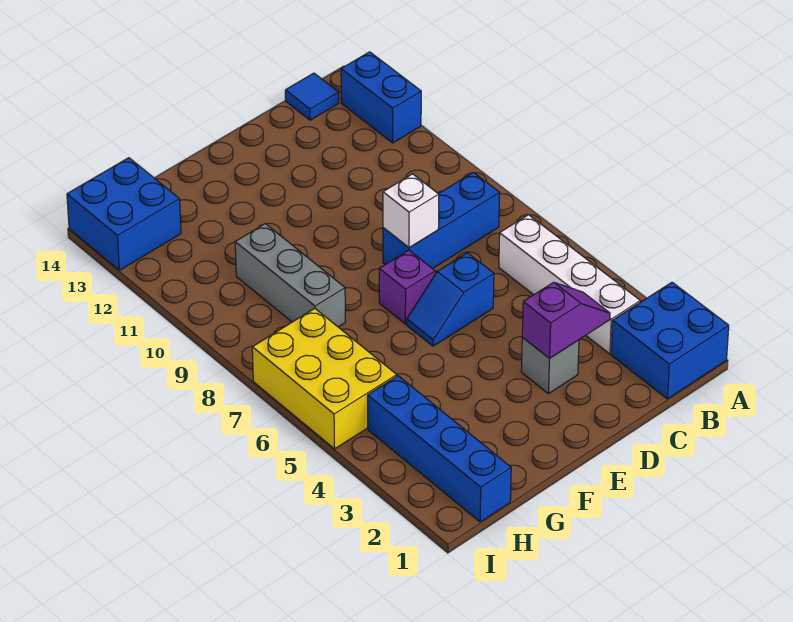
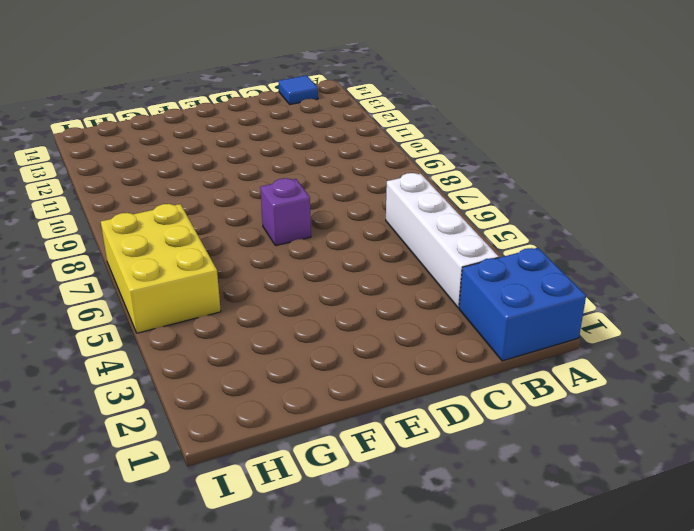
none -> blue brick A12:A13 level 1
none -> blue brick B8:D8 level 1
none -> grey brick D3 level 1

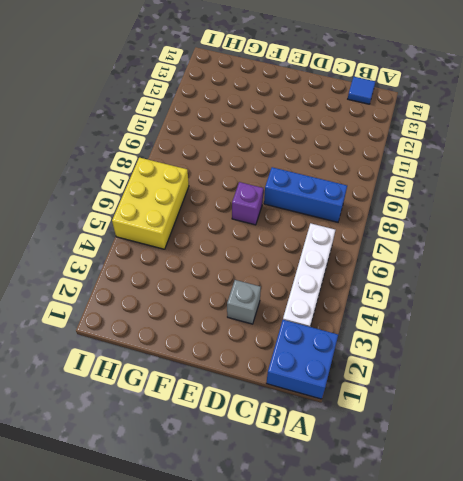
none -> blue brick A12:A13 level 1
none -> blue slope D6:E6 level 1 top D
none -> grey brick G8:G10 level 1

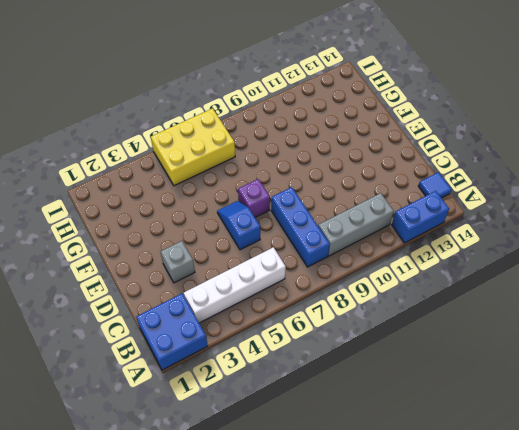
grey brick B9:B11 level 1 -> grey brick G8:G10 level 1
none -> blue brick H1:H4 level 1
none -> blue brick H13:I14 level 1
none -> purple slope C3:D3 level 2 top D

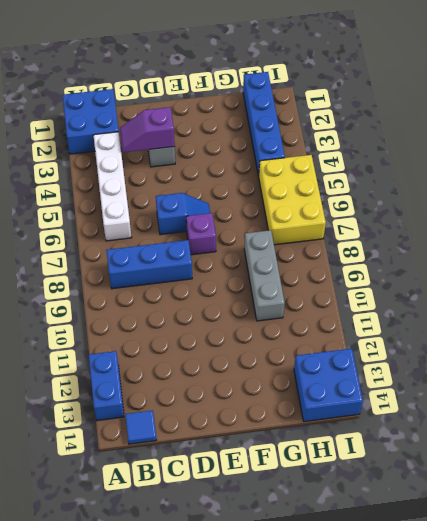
none -> white brick D8 level 2

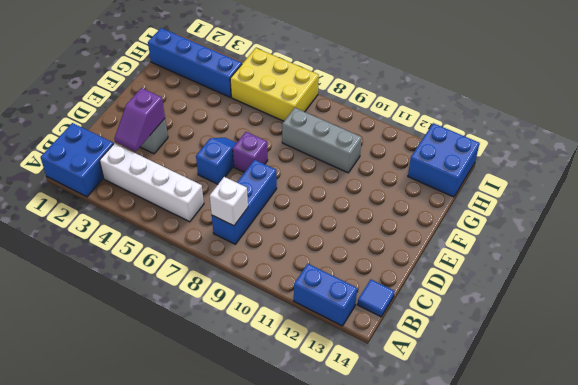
white brick B8 level 2 -> white brick D8 level 2

